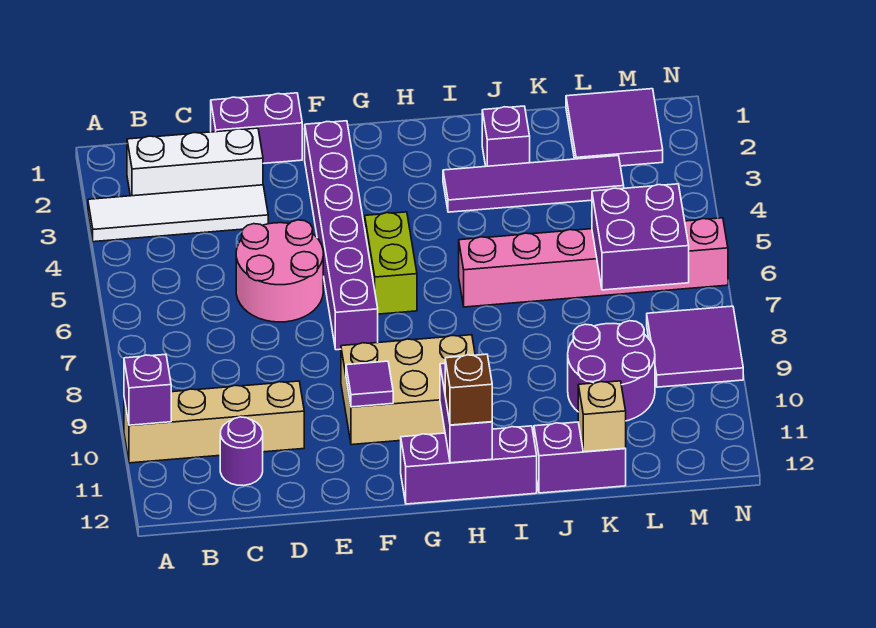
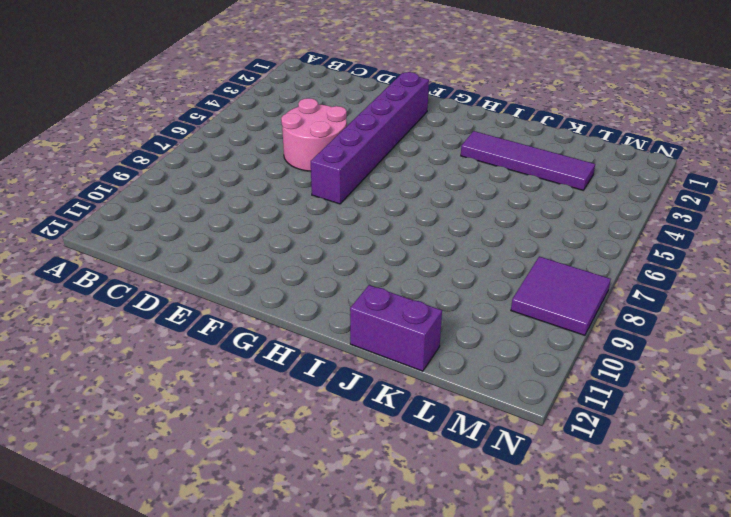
none -> white tile A3:D3 level 1
none -> tan brick A10:D10 level 1
none -> white brick B2:D2 level 1

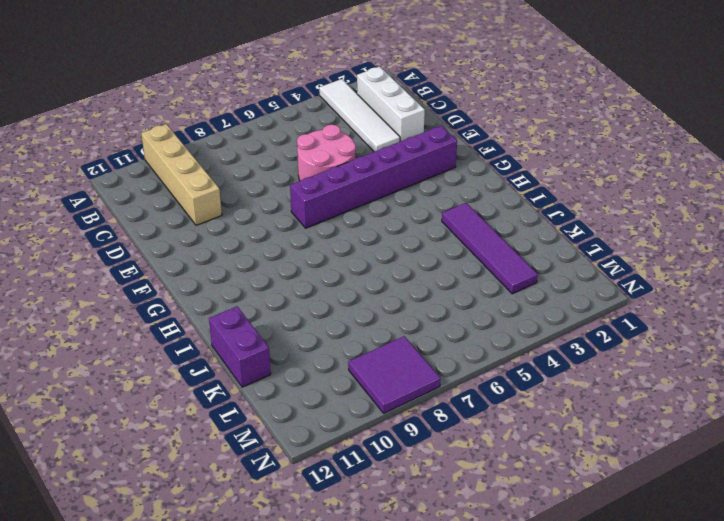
none -> purple round brick C11 level 1
none -> purple brick D1:E1 level 1
none -> tan brick F9:H10 level 1

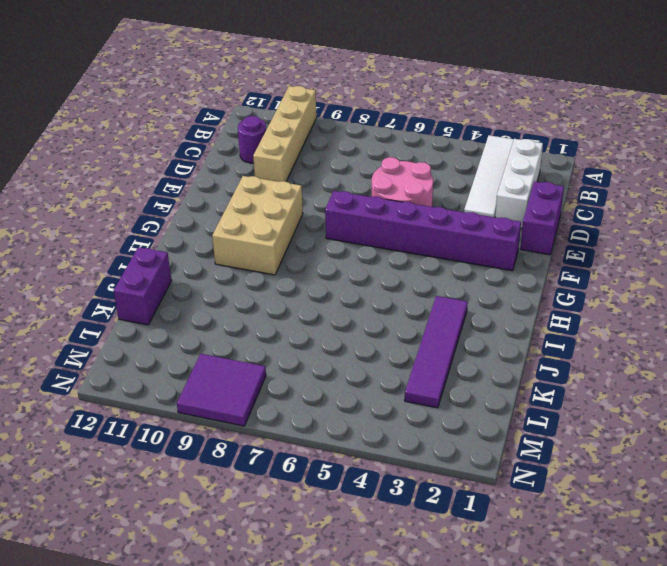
none -> lime brick G5:G6 level 1
none -> purple brick G12:I12 level 1
none -> pink brick I6:N6 level 1

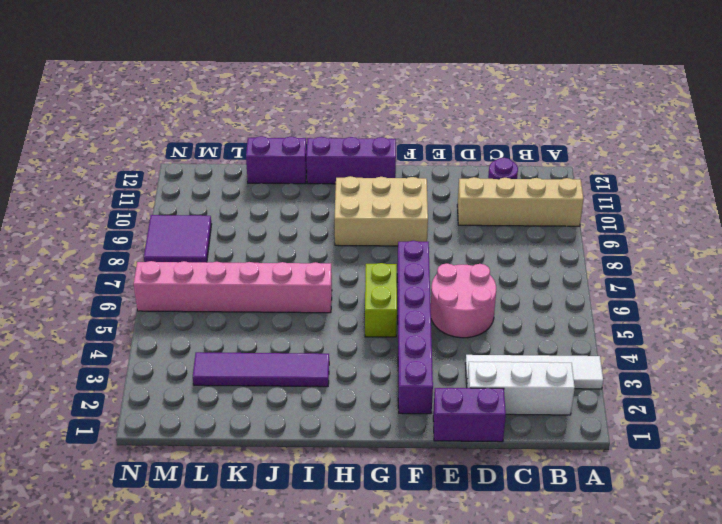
none -> purple brick J2 level 1
none -> purple round brick K9:L10 level 1
none -> purple tile L1:M2 level 1

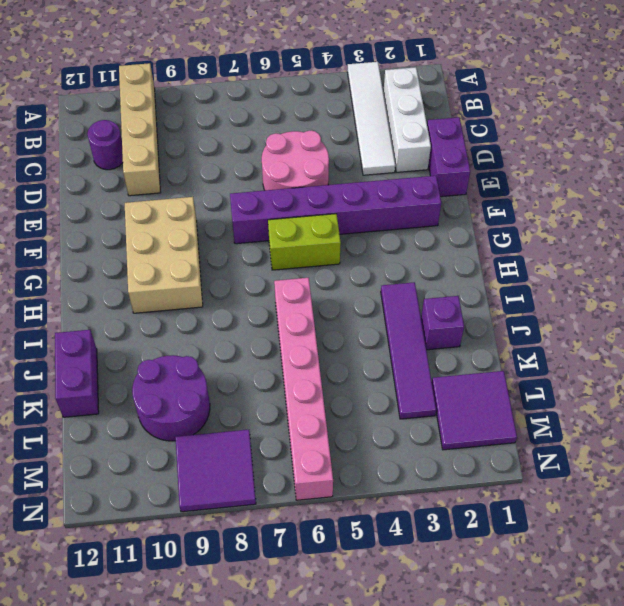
none -> purple brick G12:I12 level 1
none -> purple brick A10 level 2
none -> purple tile F10 level 2

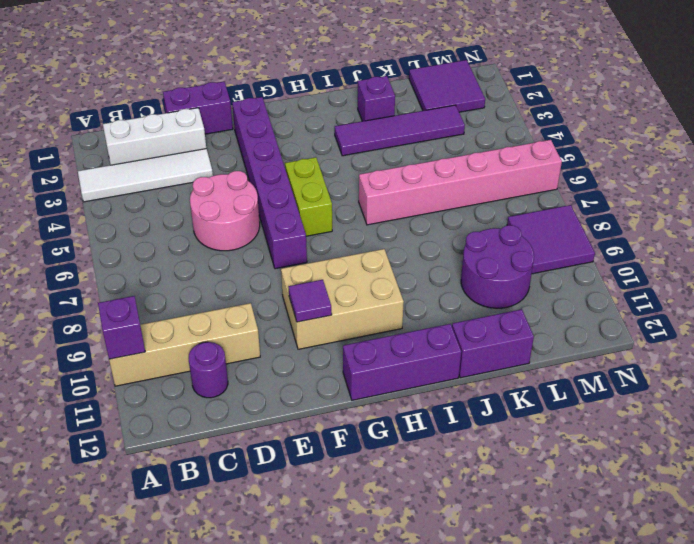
none -> purple brick H11:H12 level 2
none -> tan brick K12 level 2
none -> purple brick L6:M7 level 2

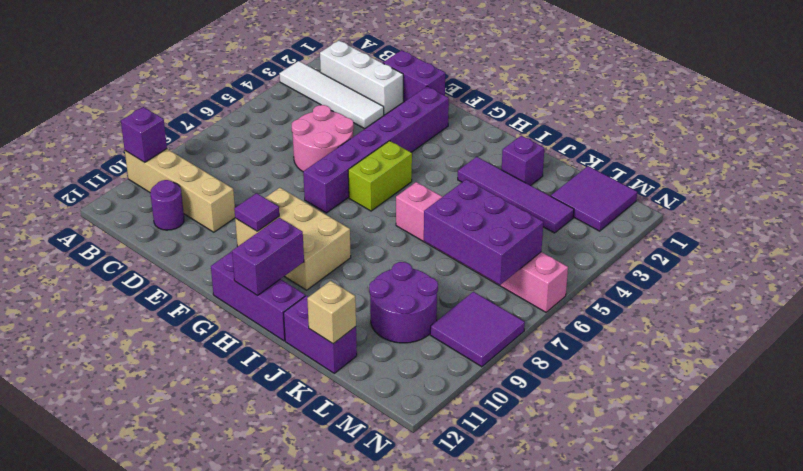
purple brick K6:M7 level 2 -> purple brick L6:M7 level 2
none -> brown brick H12 level 3

